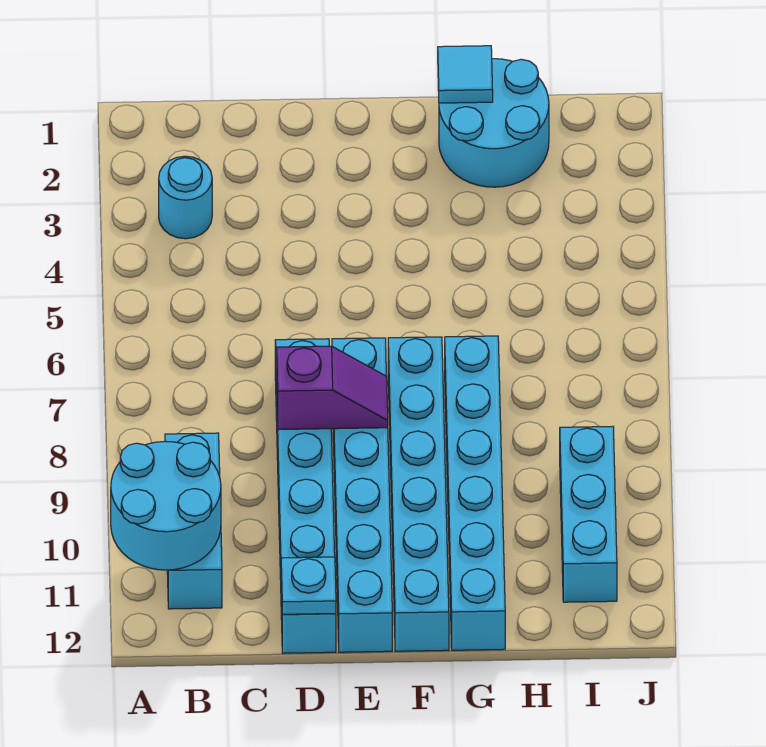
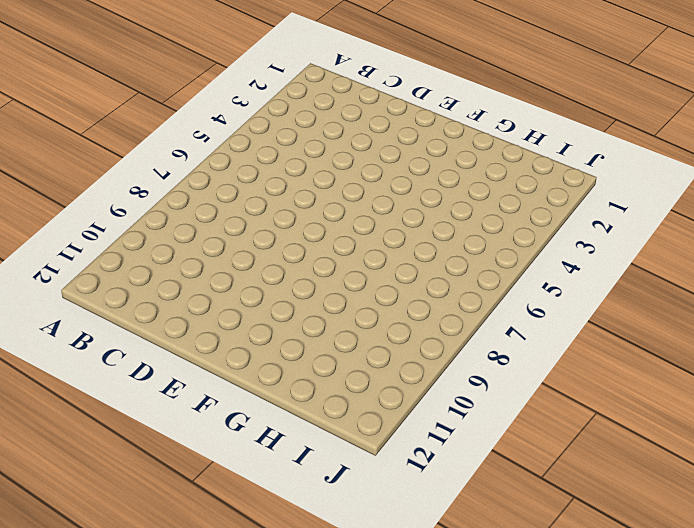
none -> cyan round brick B3 level 1
none -> cyan brick B9:B11 level 1
none -> cyan brick D7:D12 level 1

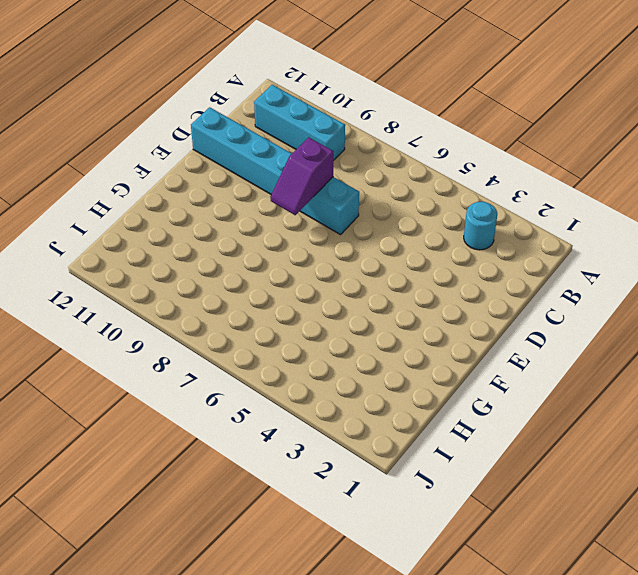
none -> cyan brick E7:E12 level 1
none -> cyan brick F7:F12 level 1
none -> cyan round brick G1:H2 level 1

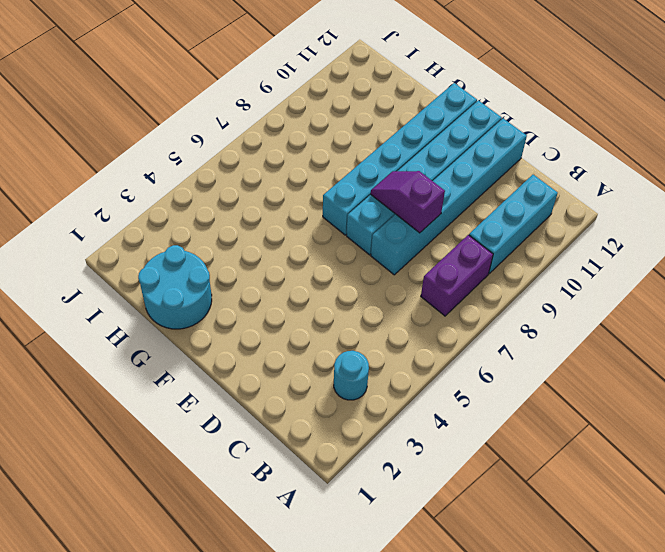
purple brick B7:B8 level 1 -> none
none -> cyan brick G7:G12 level 1
none -> cyan brick I9:I11 level 1
none -> cyan round brick A10:B11 level 2

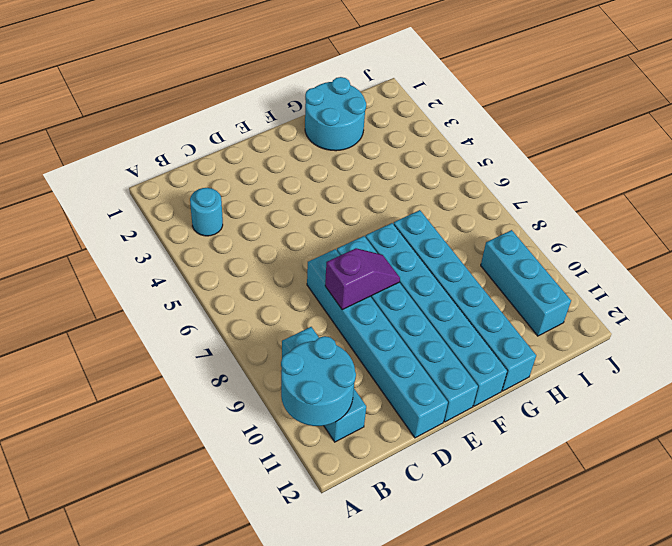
none -> cyan plate D12 level 2
none -> cyan tile G1 level 2

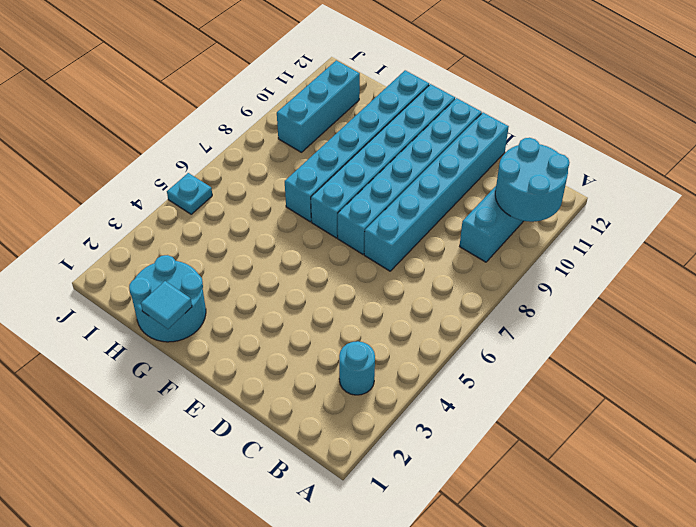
cyan plate J5 level 1 -> cyan plate D12 level 2
none -> purple slope D8:E8 level 2 top D

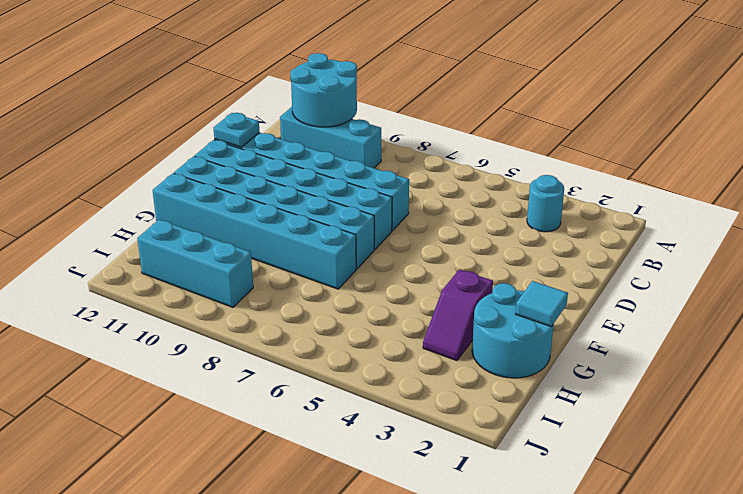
purple slope G3:H3 level 1 top G -> purple slope D8:E8 level 2 top D

